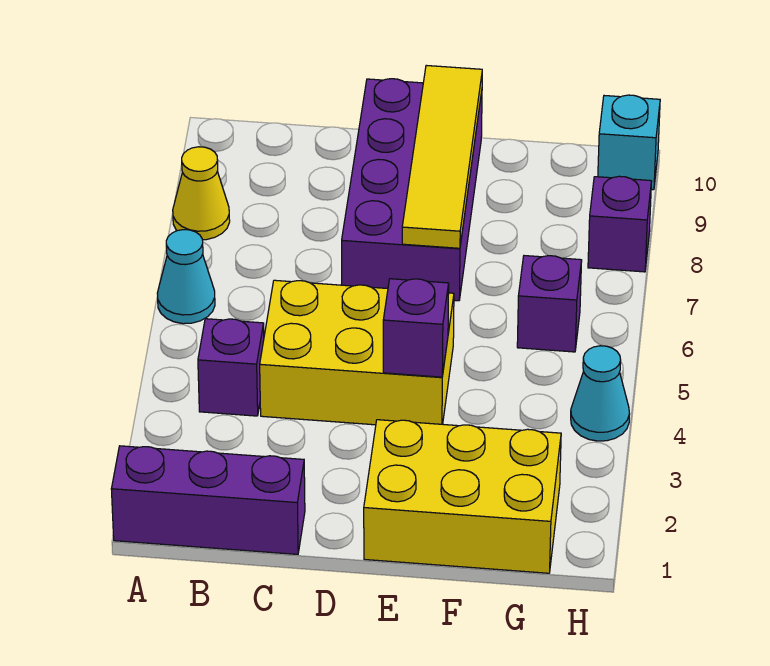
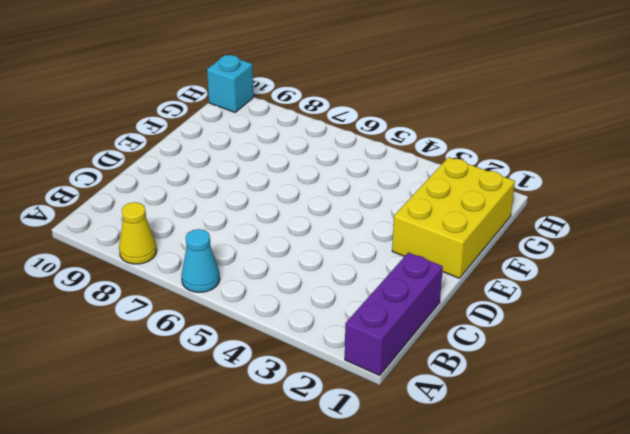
none -> purple brick B4 level 1
none -> yellow brick C4:E5 level 1
none -> purple brick D7:E10 level 1

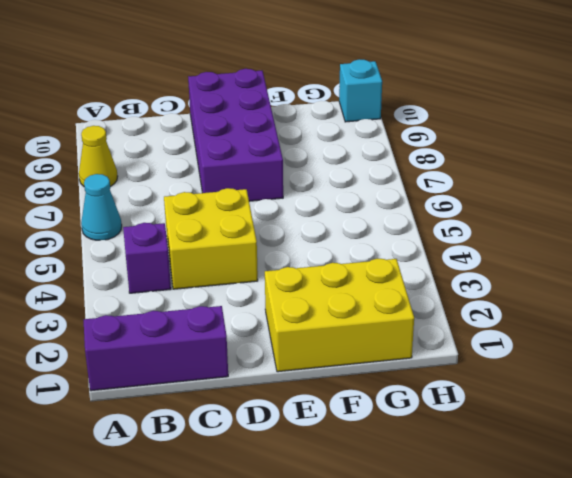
yellow brick C4:D5 level 1 -> yellow brick C4:E5 level 1
none -> purple brick G6 level 1
none -> cyan cone H4 level 1
none -> purple brick H8 level 1

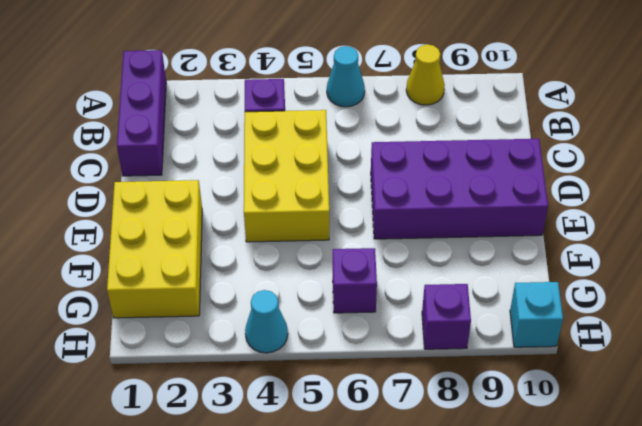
none -> purple brick E4 level 2
none -> yellow tile E7:E10 level 2

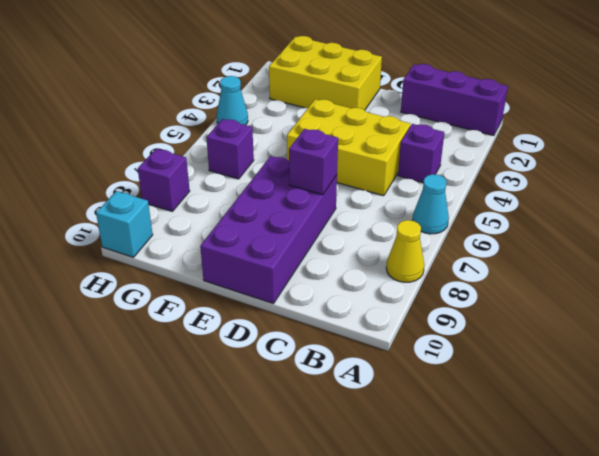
purple brick D7 level 2 -> purple brick E4 level 2
none -> yellow tile E7:E10 level 2

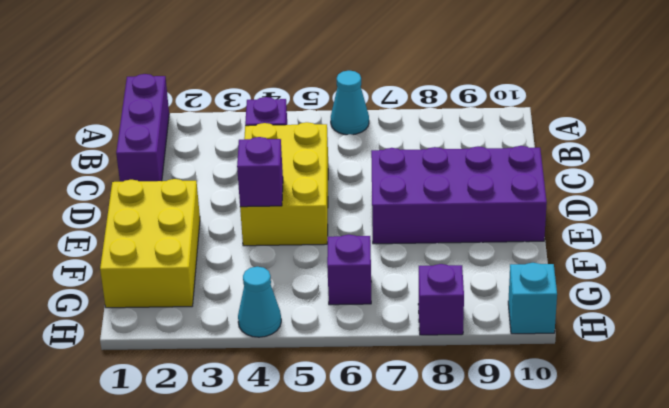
none -> yellow cone A8 level 1
none -> yellow tile E7:E10 level 2

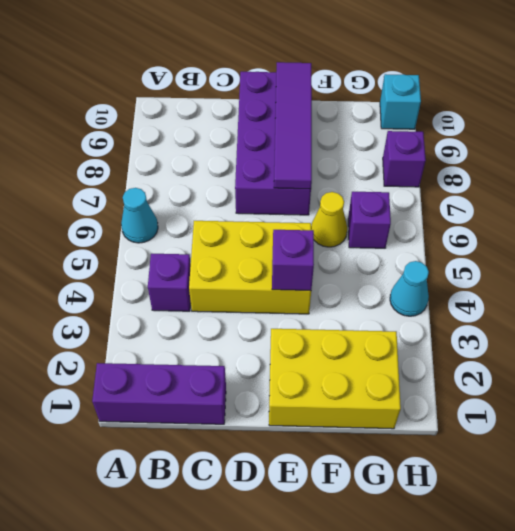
purple tile E7:E10 level 2 -> yellow tile E7:E10 level 2
yellow cone F6 level 1 -> yellow cone A8 level 1

